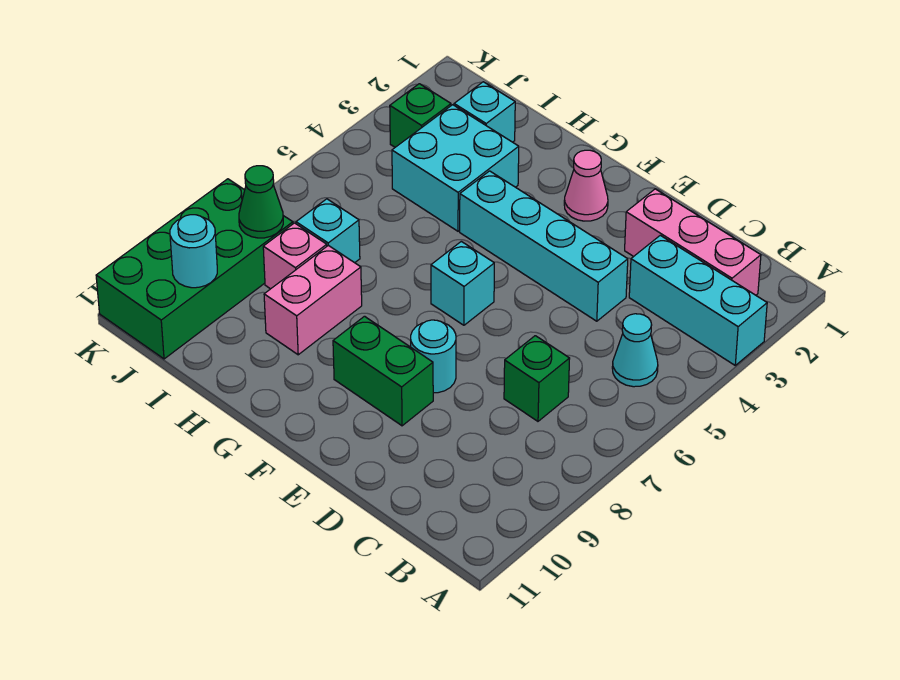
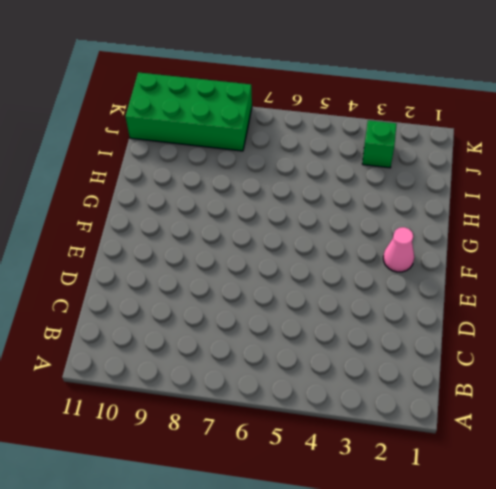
none -> cyan brick A3:C3 level 1
none -> pink brick B2:D2 level 1
none -> cyan cone B5 level 1

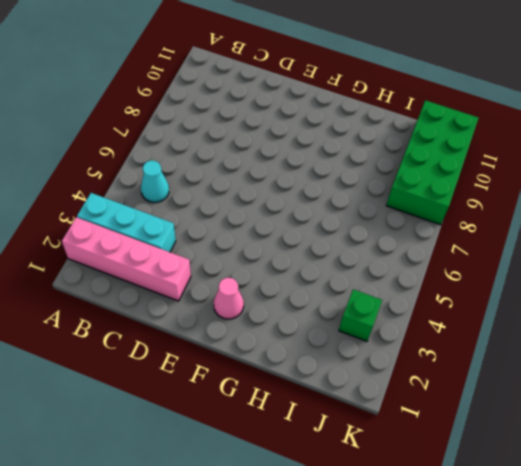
pink brick A2:D2 level 1 -> pink brick B2:D2 level 1
none -> green brick C7 level 1
none -> cyan brick D4:G4 level 1
none -> cyan round brick E8 level 1

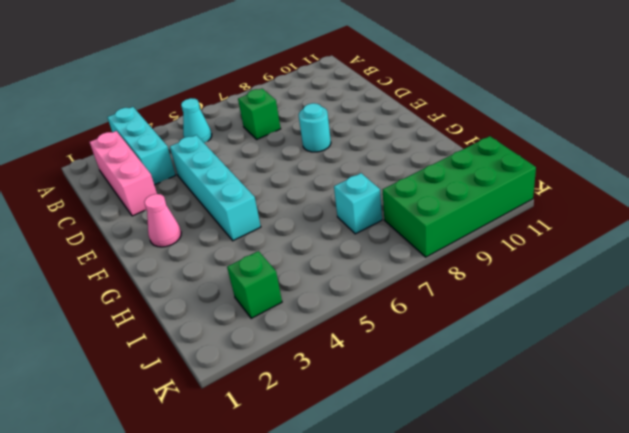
none -> green brick E9:F9 level 1
none -> cyan brick F6 level 1
none -> cyan brick H3:I4 level 1

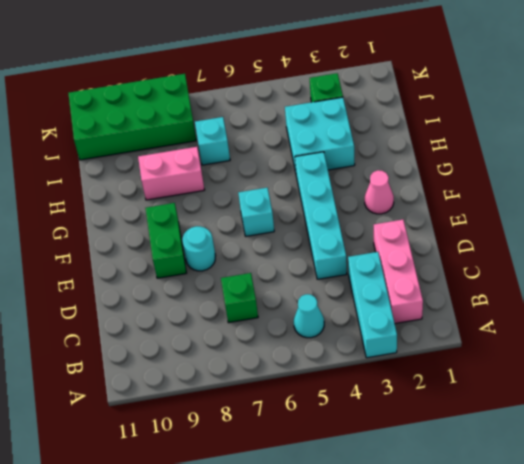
none -> cyan brick I2 level 1
none -> pink brick I8 level 1
none -> green cone J8 level 2

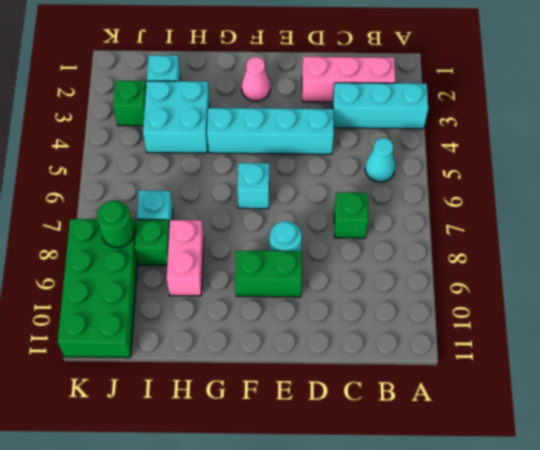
green brick I8 level 1 -> pink brick I8 level 1
green round brick J8 level 2 -> green cone J8 level 2
none -> cyan round brick J10 level 2

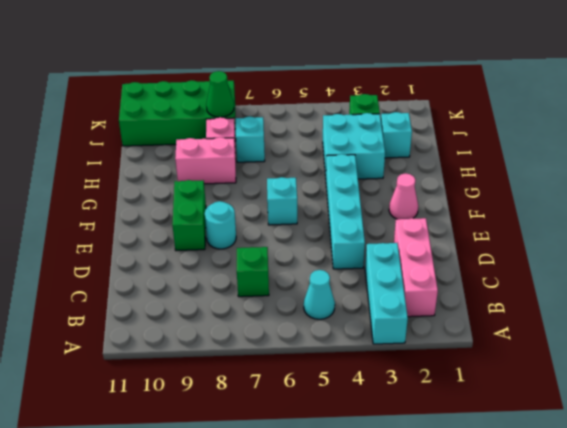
none -> cyan round brick J10 level 2

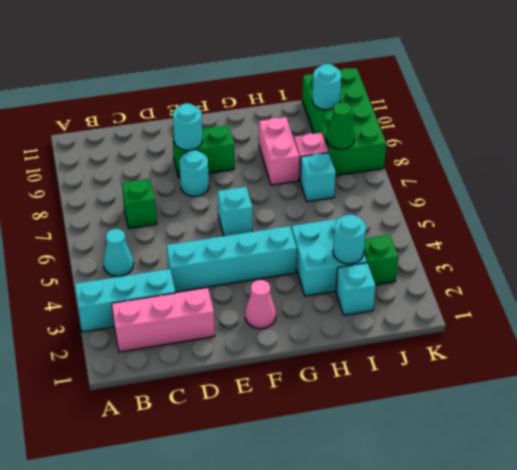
cyan round brick E9 level 2 -> none
cyan round brick I3 level 2 -> none

